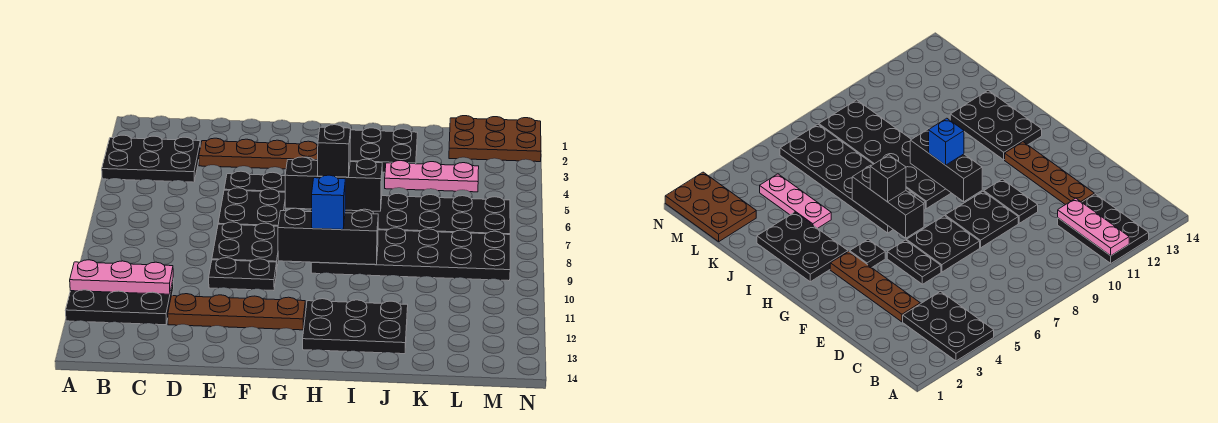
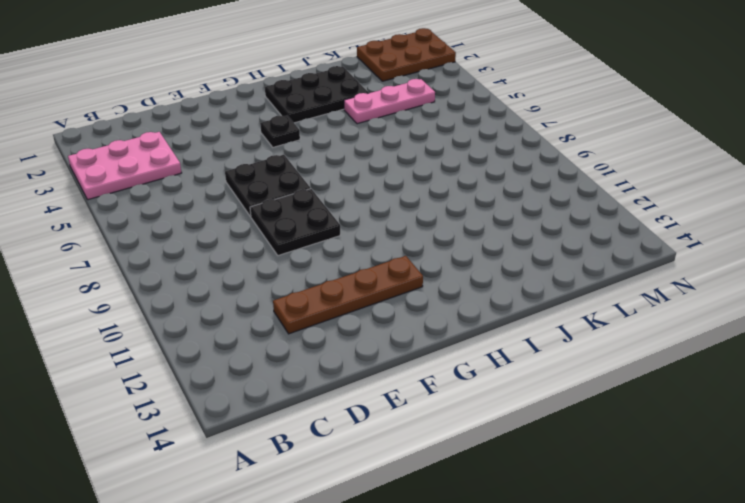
pink plate A3:C4 level 1 -> black plate A3:C4 level 1
none -> black plate A11:C12 level 1
none -> brown plate D3:G3 level 1
none -> black plate E5:F5 level 1

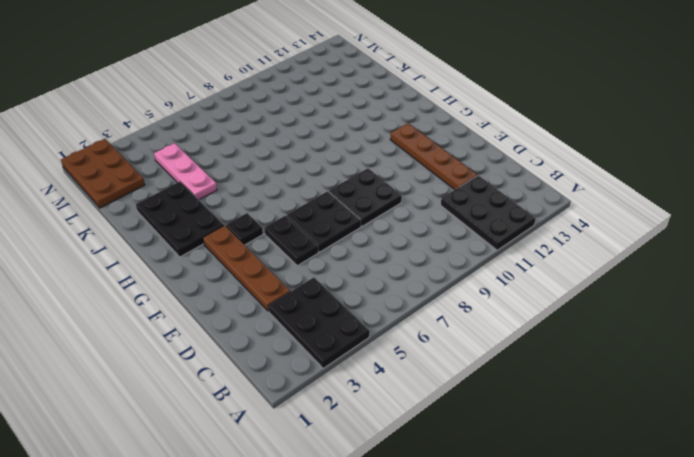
none -> black plate E10:F10 level 1
none -> black plate H6:M7 level 1
none -> black plate H8:M9 level 1

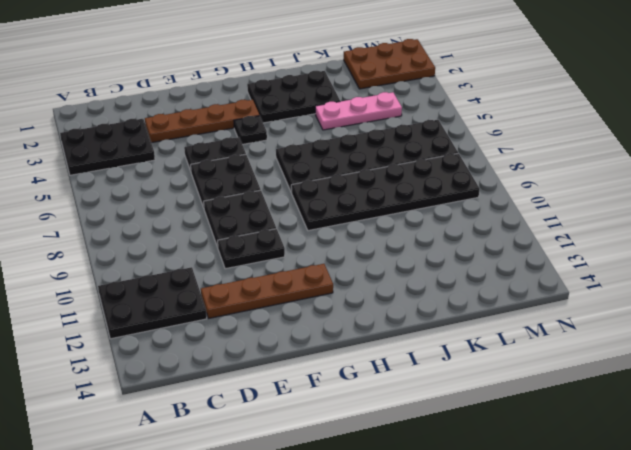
none -> black plate H12:J13 level 1
none -> pink plate A11:C11 level 2
none -> black brick G6:I6 level 2

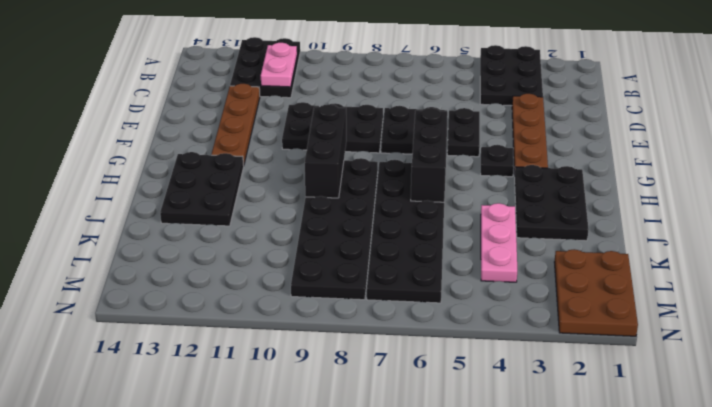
pink plate B11:C11 level 2 -> pink plate A11:C11 level 2
none -> black brick H6 level 3
none -> blue brick H9 level 3

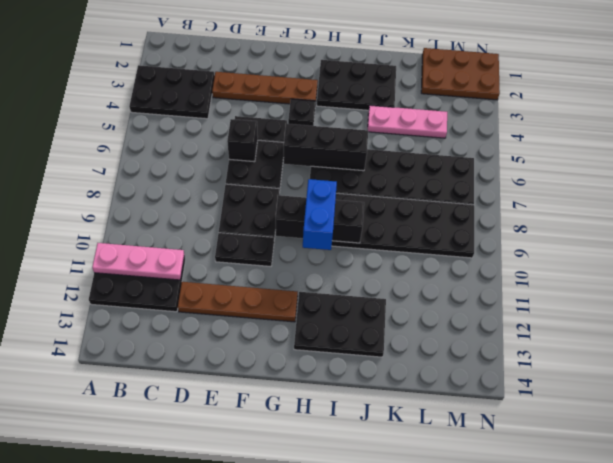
black brick E6 level 2 -> black brick H6 level 3
blue brick H9:H10 level 3 -> blue brick H9 level 3

